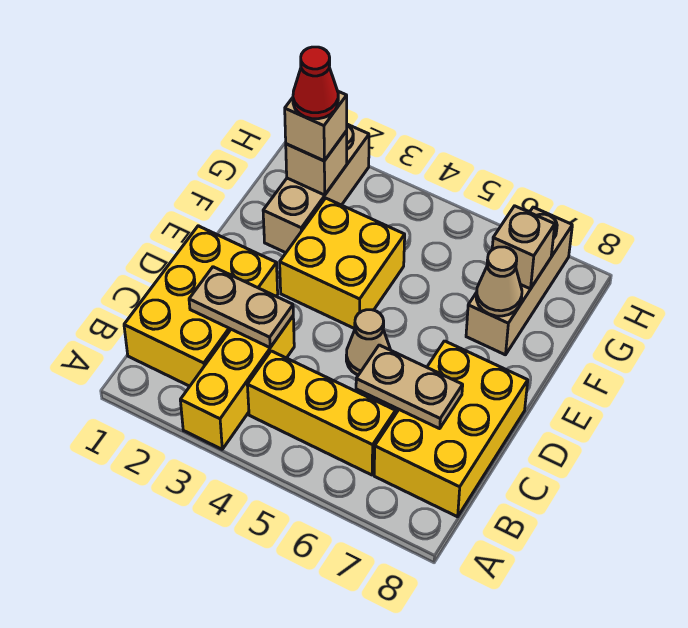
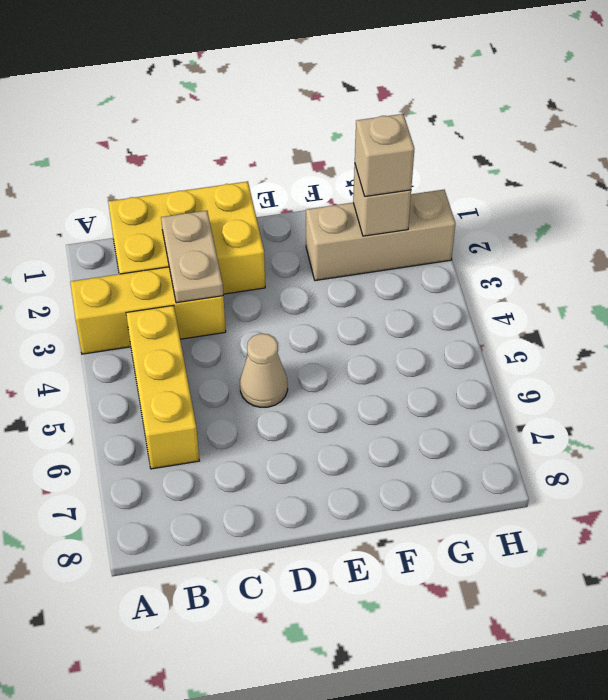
none -> yellow brick B7:D8 level 1
none -> yellow brick E3:F4 level 1
none -> tan brick F7:H7 level 1

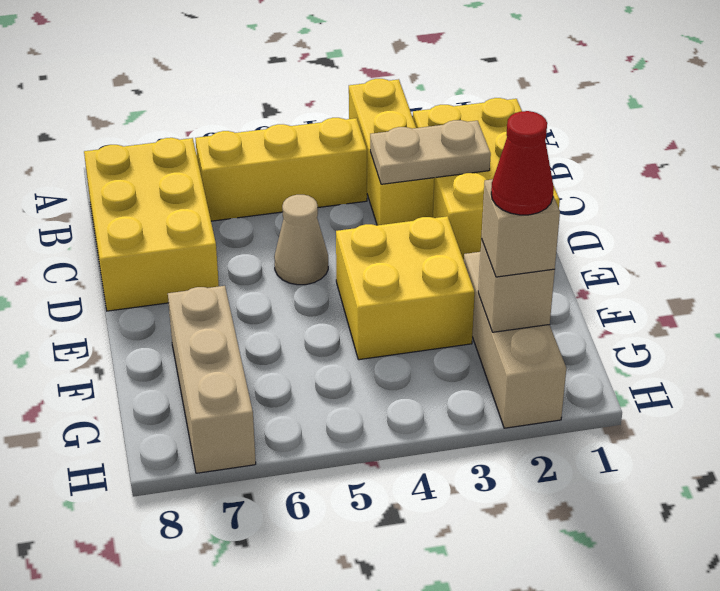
none -> tan plate C6:C7 level 2
none -> tan cone F7 level 2
none -> tan brick G7 level 2

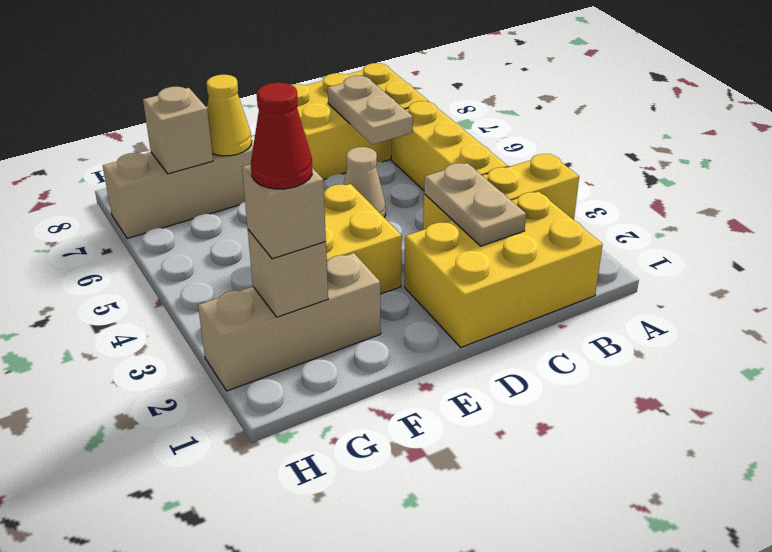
yellow cone F7 level 2 -> tan cone F7 level 2

